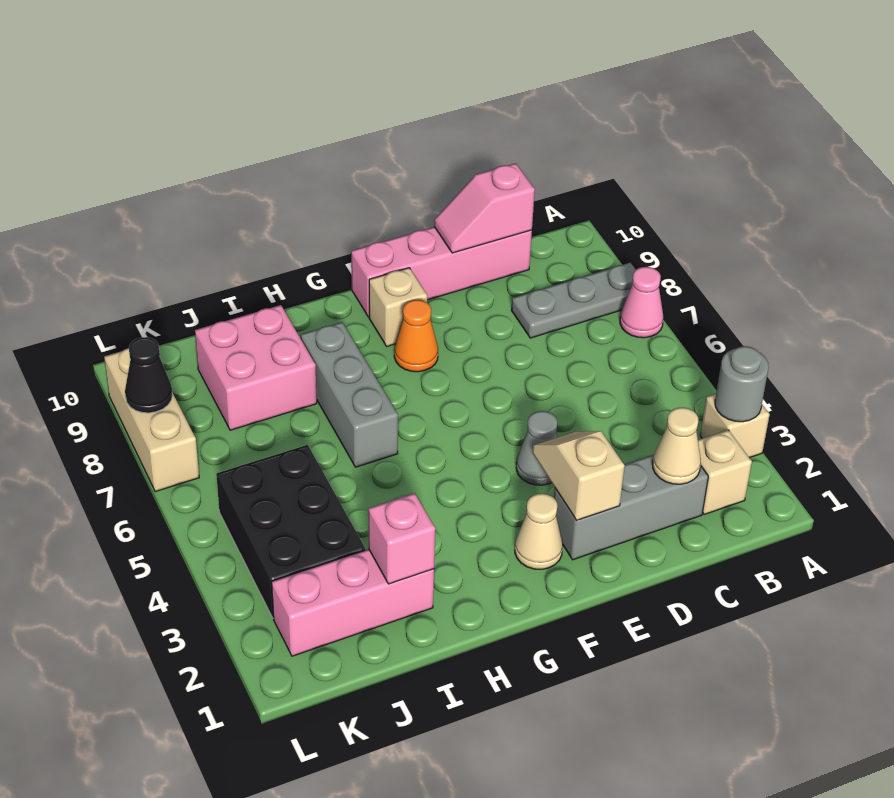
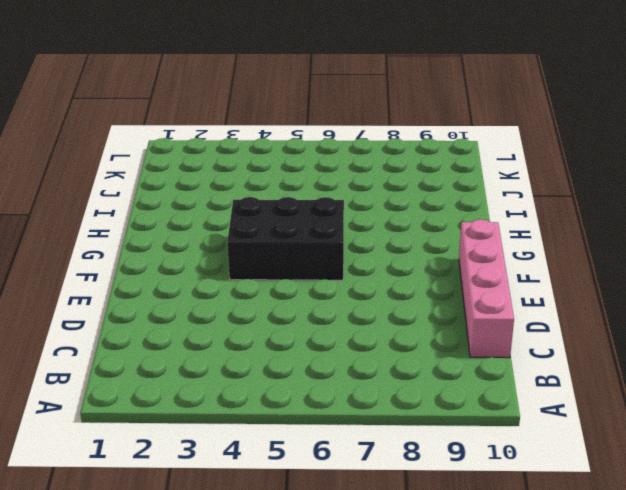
black brick F4:G6 level 1 -> black brick J3:K5 level 1
none -> tan brick A3 level 1
none -> pink cone A7 level 1
none -> grey plate A8:C8 level 1

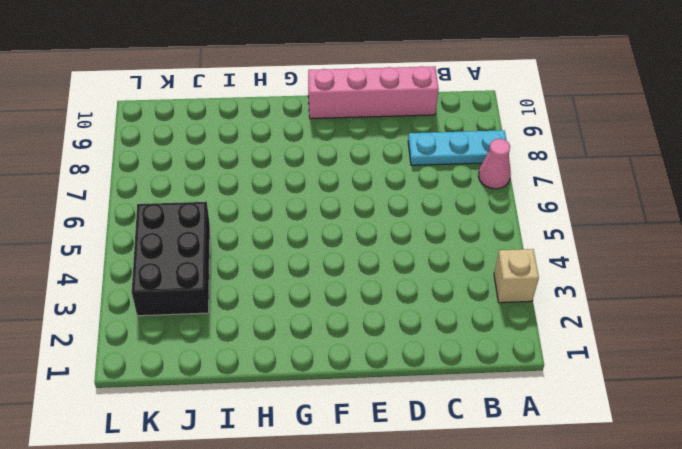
cyan plate A8:C8 level 1 -> grey plate A8:C8 level 1
none -> tan brick B2 level 1
none -> grey brick C2:E2 level 1
none -> grey cone E4 level 1

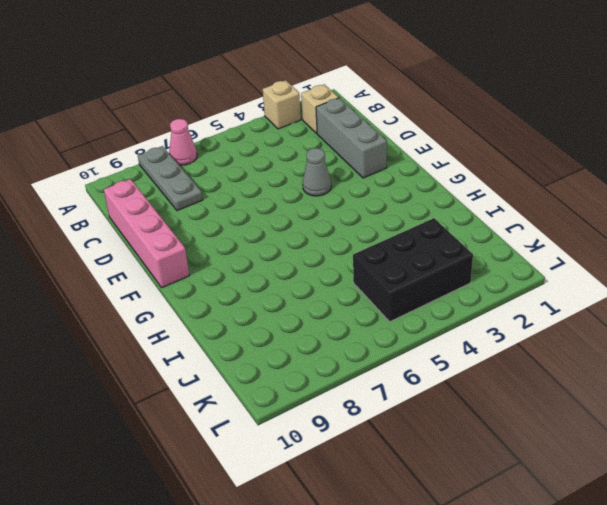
none -> tan cone F2 level 1
none -> orange cone F8 level 1
none -> tan brick F9 level 1

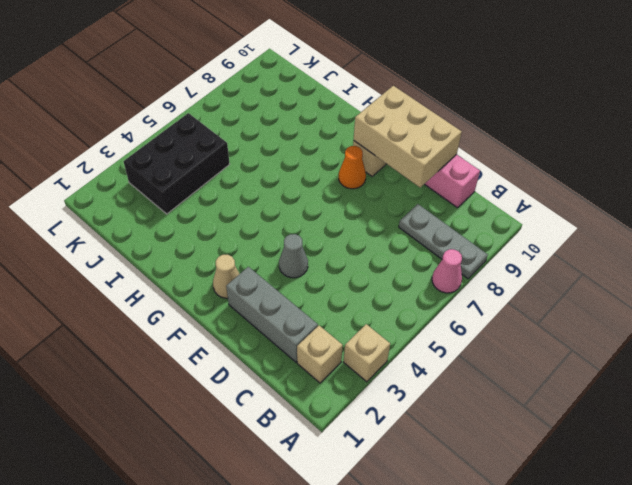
tan brick D9:F10 level 2 -> pink slope C10:D10 level 2 top C
none -> grey brick H6:H8 level 1
none -> pink brick I2:K2 level 1
none -> pink brick I8:J9 level 1

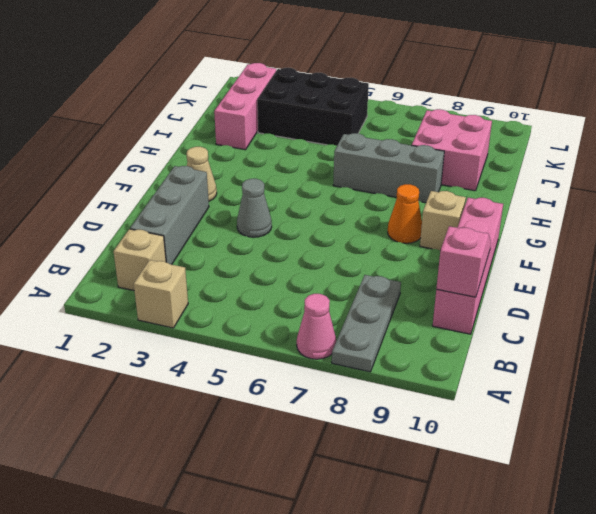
none -> tan brick L7:L9 level 1
none -> grey round brick A3 level 2
none -> tan cone C2 level 2

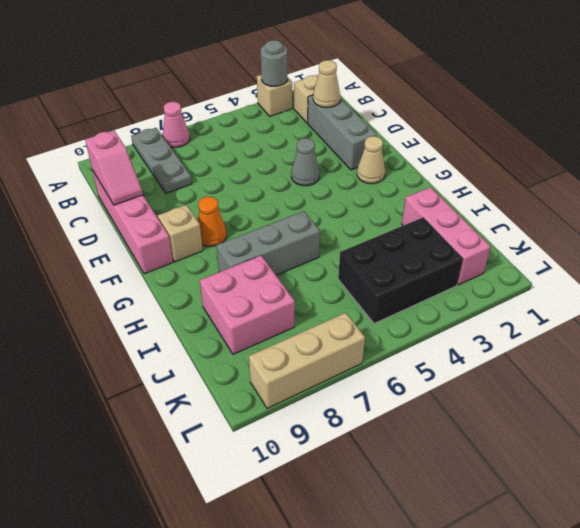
none -> tan slope E2:E3 level 2 top 2
none -> pink brick I2 level 2
none -> black cone L8 level 2

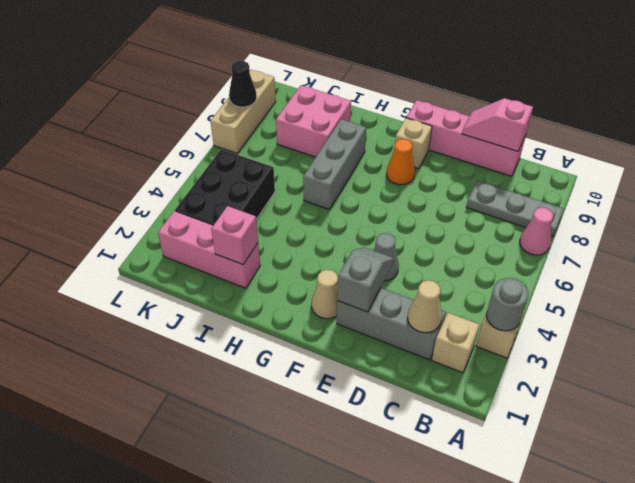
grey slope E2:E3 level 2 top 2 -> tan slope E2:E3 level 2 top 2

